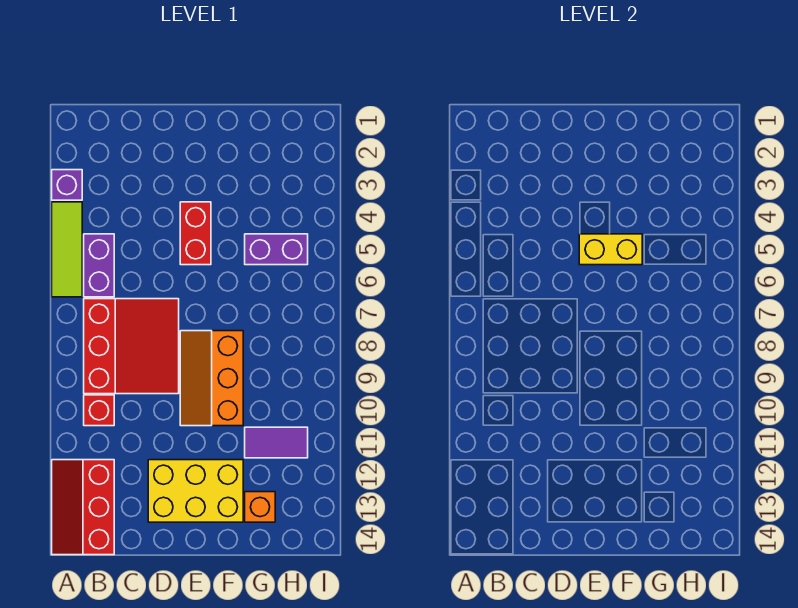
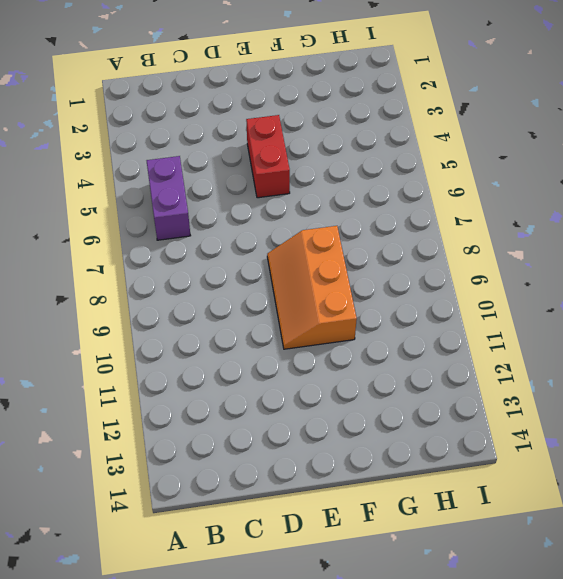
none -> purple brick A3 level 1
none -> lime tile A4:A6 level 1
none -> red slope A12:B14 level 1 top B

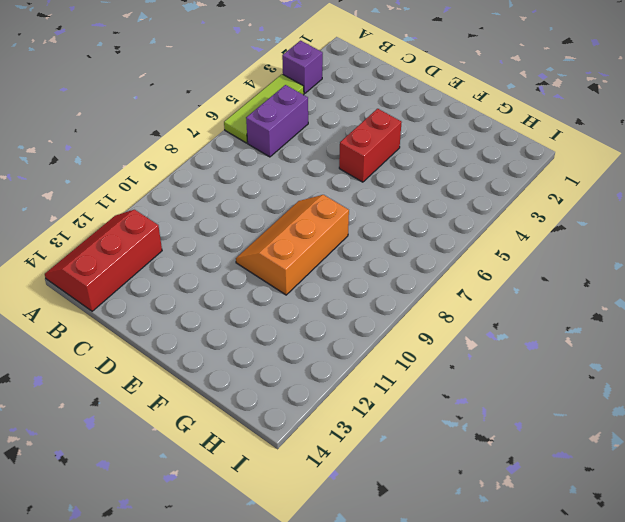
none -> red slope B7:D9 level 1 top B
none -> red brick B10 level 1
none -> yellow brick D12:F13 level 1

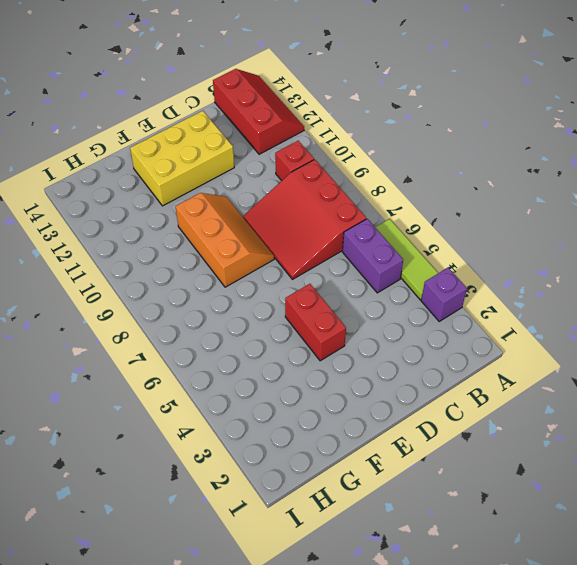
none -> purple brick G5:H5 level 1
none -> purple tile G11:H11 level 1
none -> orange brick G13 level 1

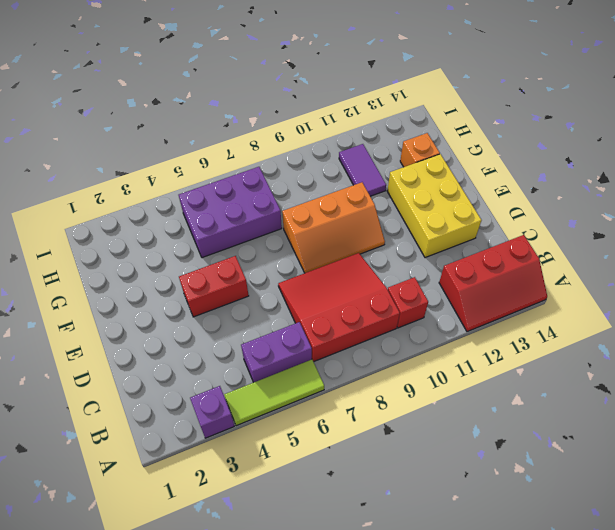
purple brick G5:H7 level 1 -> purple brick G5:H5 level 1
none -> yellow brick E5:F5 level 2

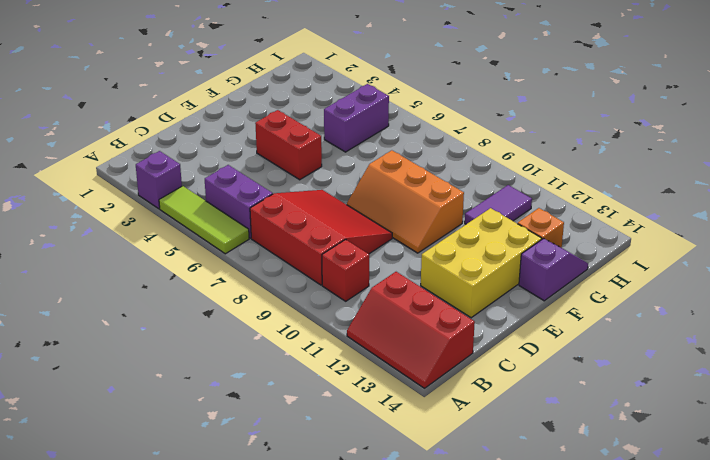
purple slope F14:G14 level 1 top F -> none
none -> yellow brick E5:F5 level 2

